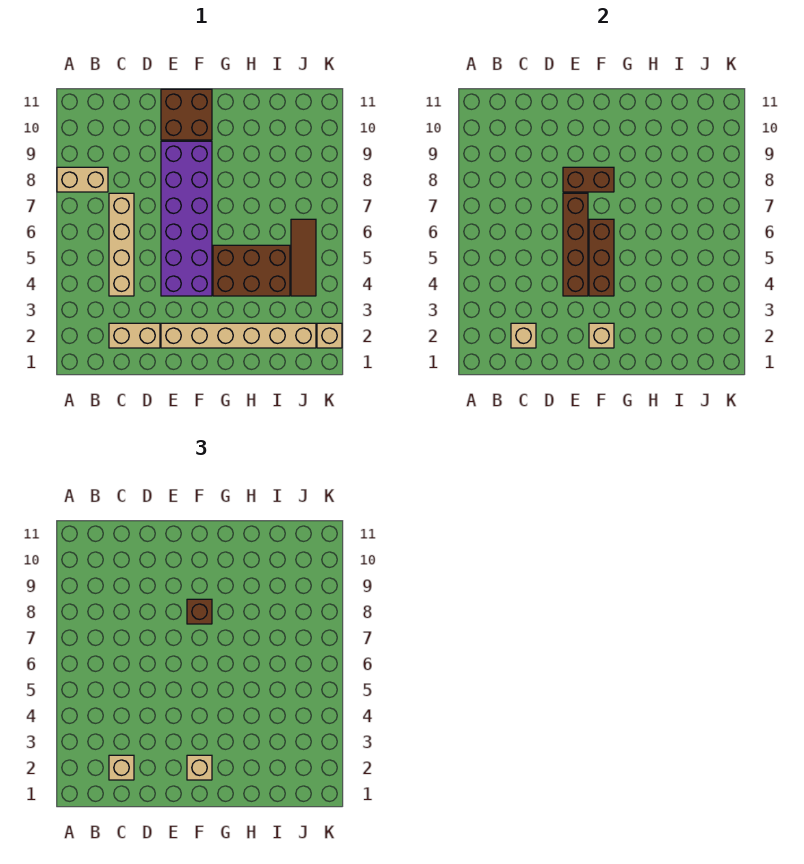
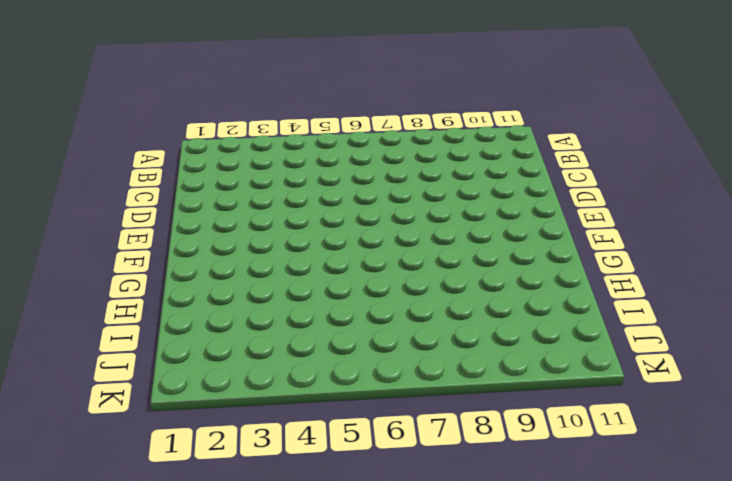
none -> tan brick A8:B8 level 1
none -> tan brick C2:D2 level 1
none -> tan brick C4:C7 level 1

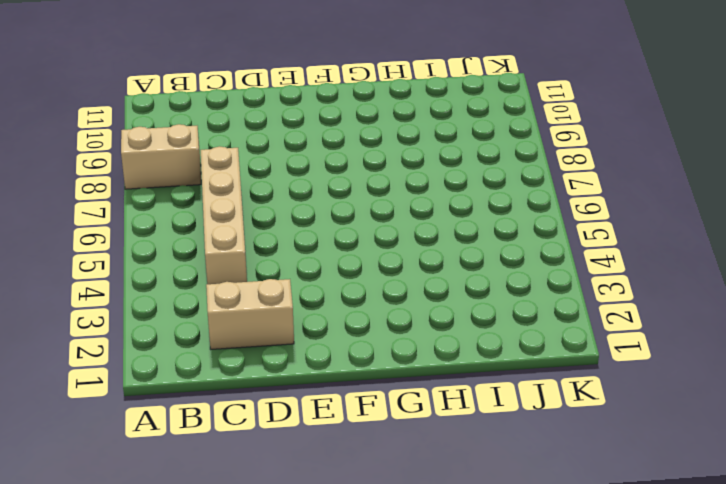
none -> tan brick E2:J2 level 1
none -> purple brick E4:F9 level 1
none -> brown brick E10:F11 level 1

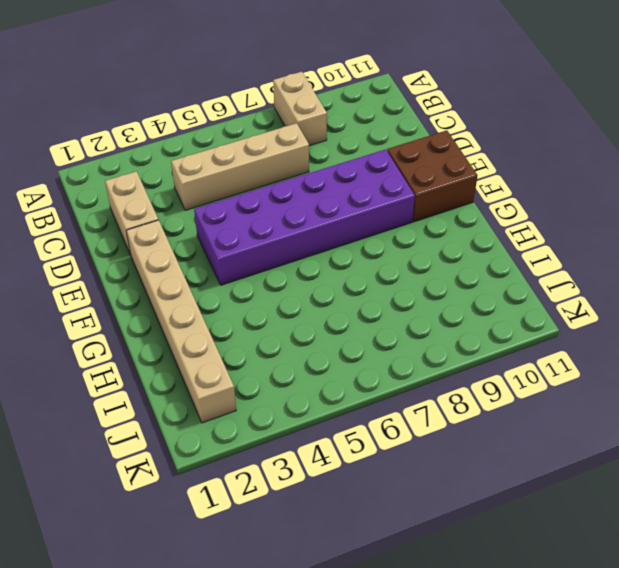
none -> brown brick G4:I5 level 1
none -> brown tile J4:J6 level 1
none -> tan brick K2 level 1

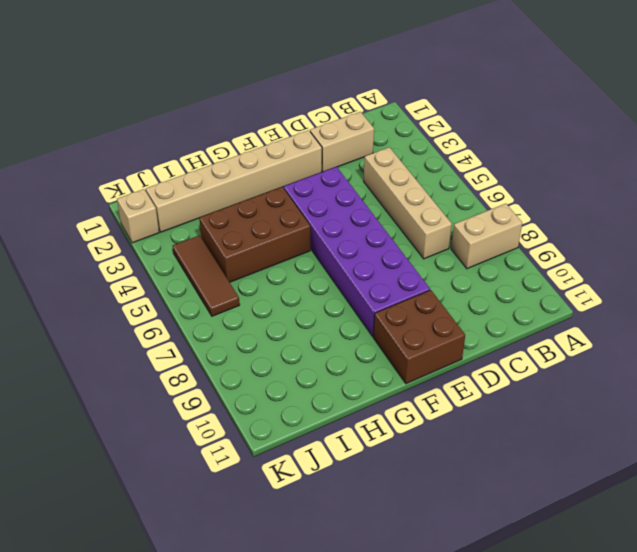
none -> tan brick C2 level 2
none -> brown brick E4:E7 level 2
none -> brown brick E8:F8 level 2

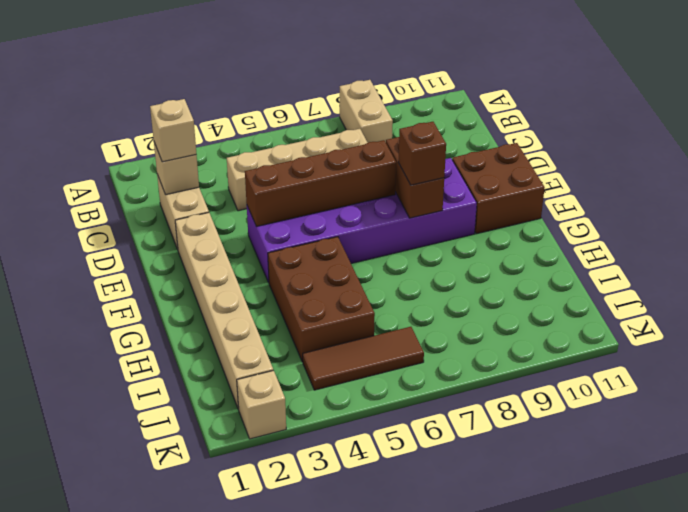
none -> tan brick F2 level 2
none -> brown brick F4:F6 level 2
none -> tan brick F2 level 3

